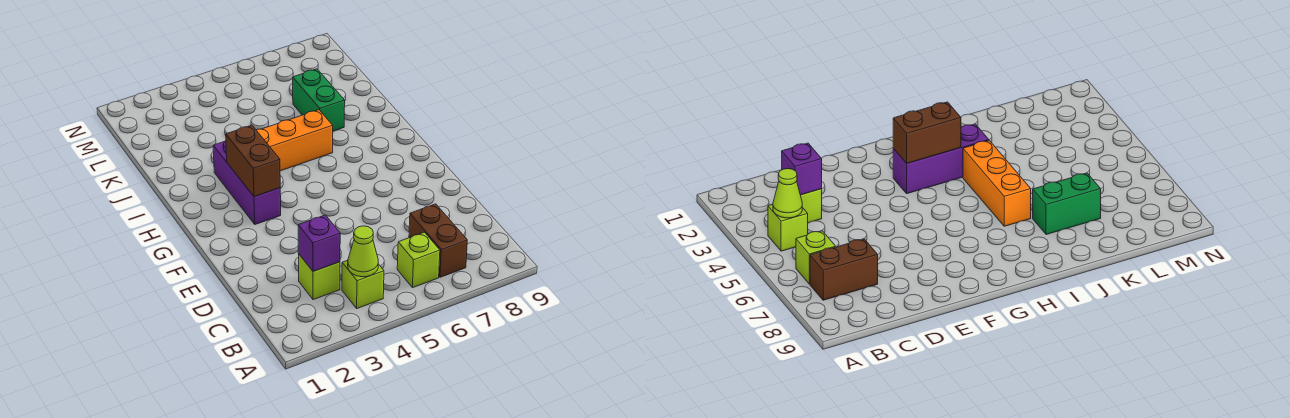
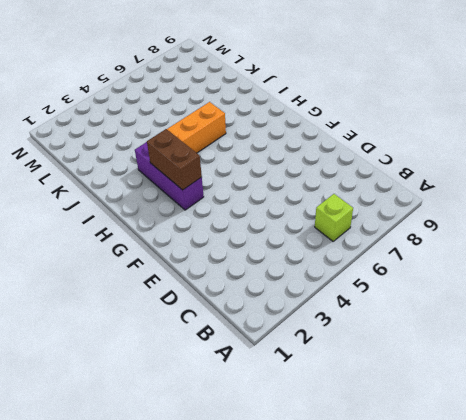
none -> lime brick B4 level 1
none -> brown brick B7:C7 level 1

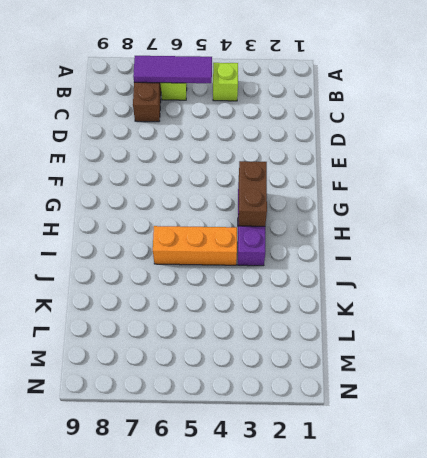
purple tile B5:B7 level 2 -> none
none -> lime brick C3 level 1
none -> green brick J7:K7 level 1

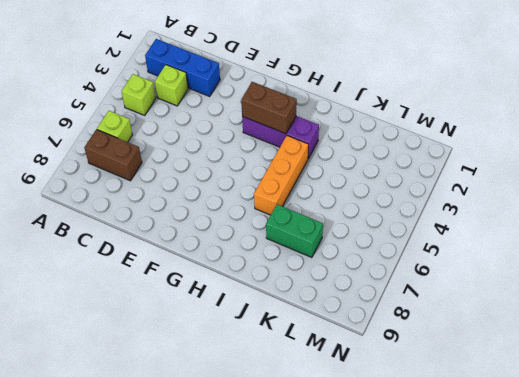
blue brick B2:D2 level 1 -> none
none -> lime cone B4 level 2
none -> purple brick C3 level 2

